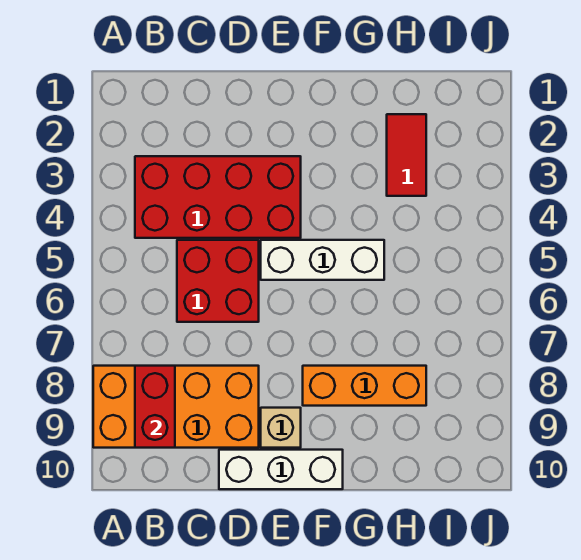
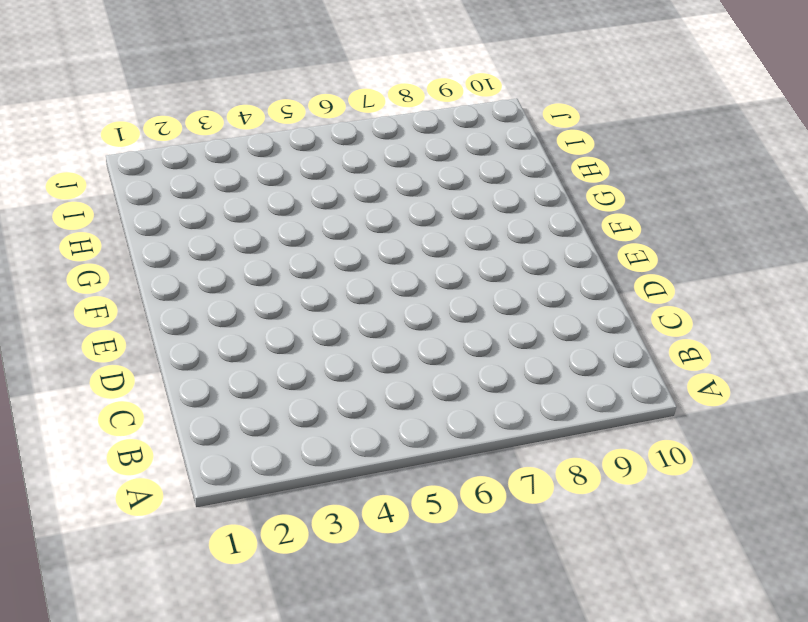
none -> orange brick A8:D9 level 1
none -> red brick B3:E4 level 1

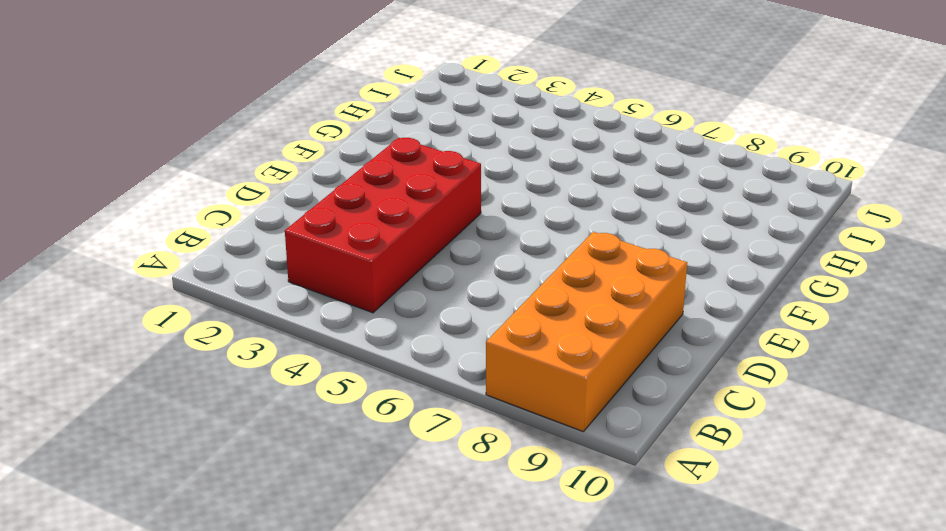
none -> red brick C5:D6 level 1
none -> white brick D10:F10 level 1

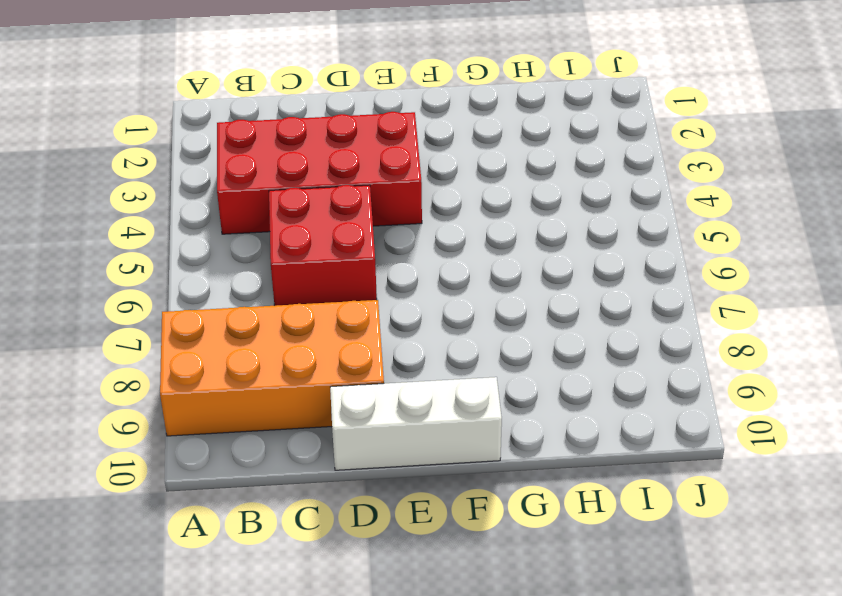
none -> white brick E5:G5 level 1
none -> tan brick E9 level 1

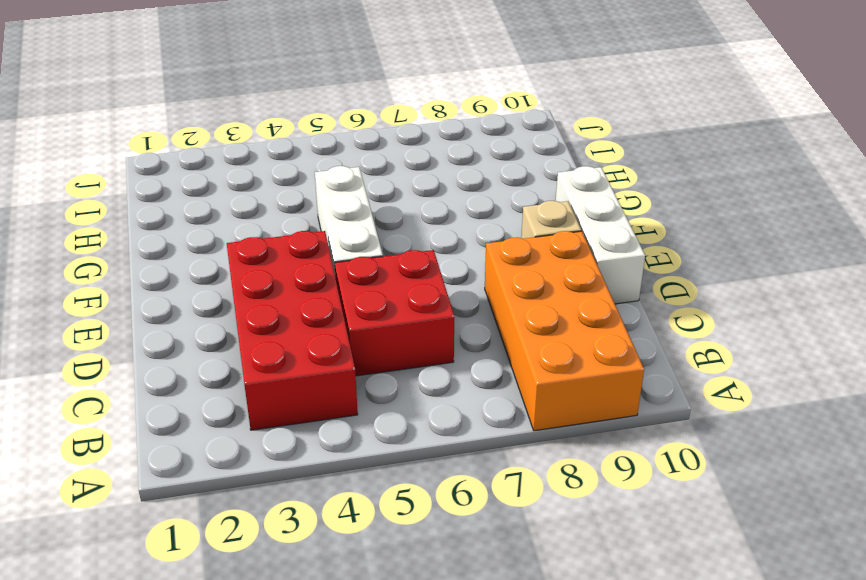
none -> orange brick F8:H8 level 1
none -> red tile H2:H3 level 1

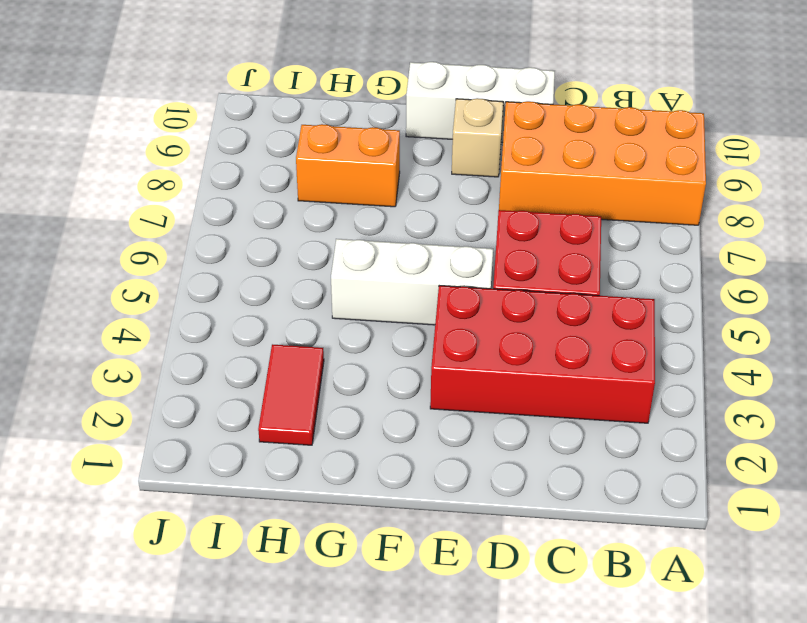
orange brick G8:H8 level 1 -> orange brick F8:H8 level 1
none -> red brick B8:B9 level 2

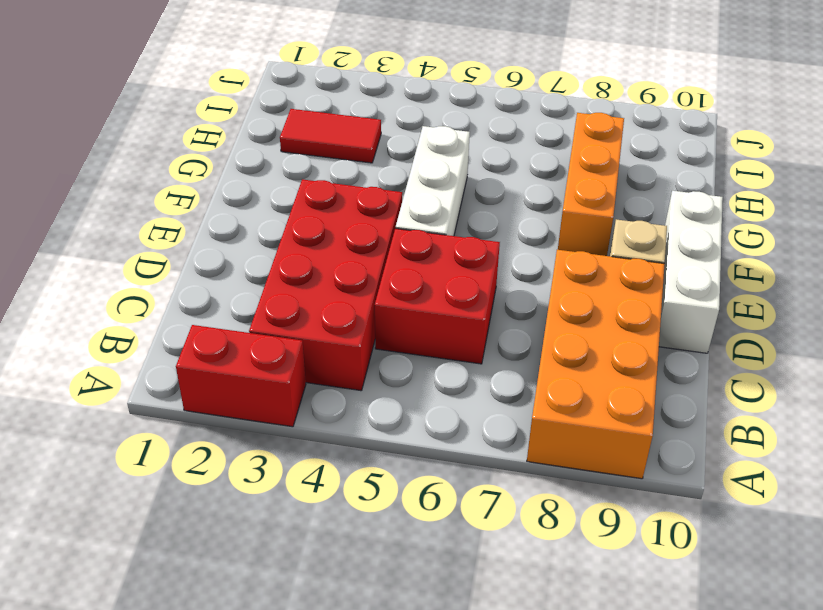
red brick A2:A3 level 1 -> red brick B8:B9 level 2

